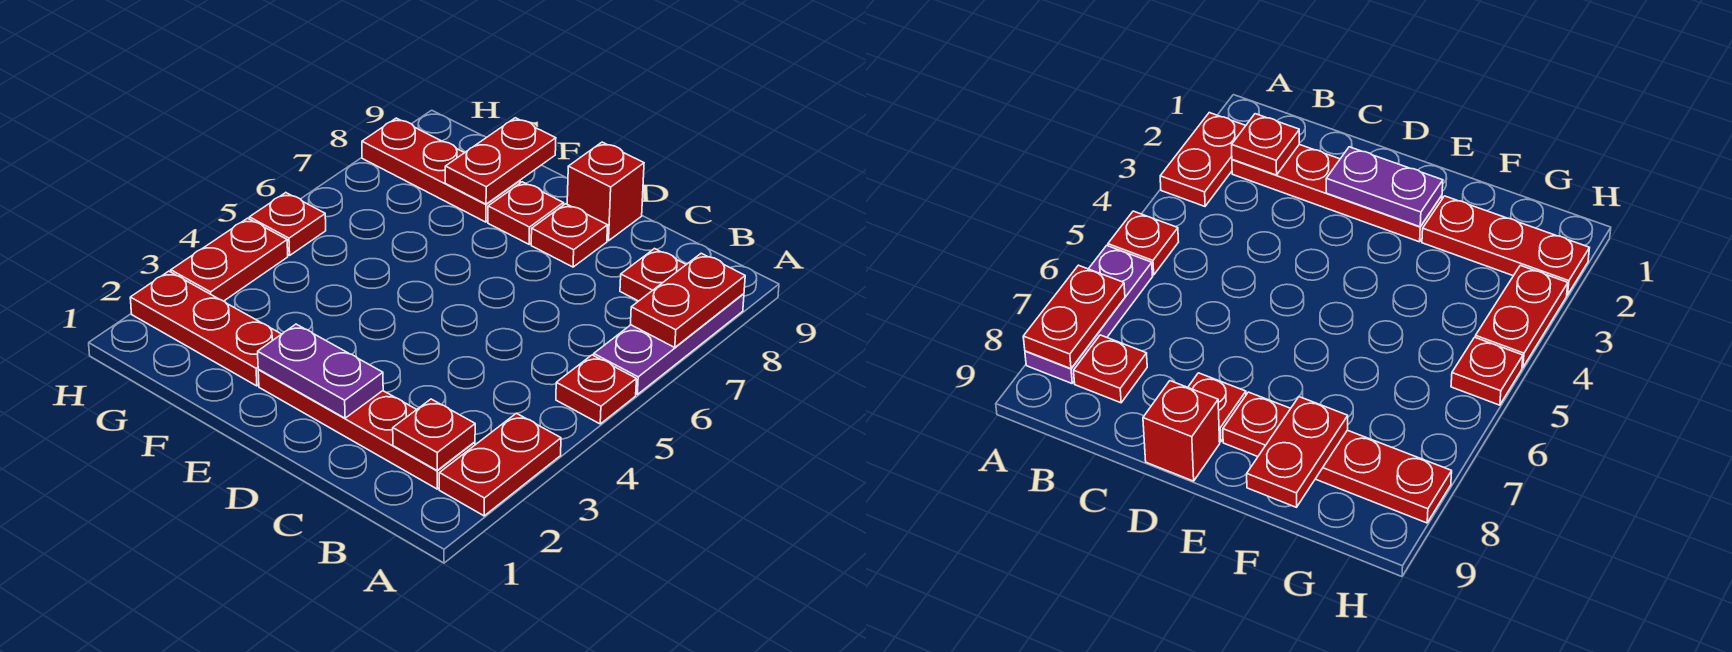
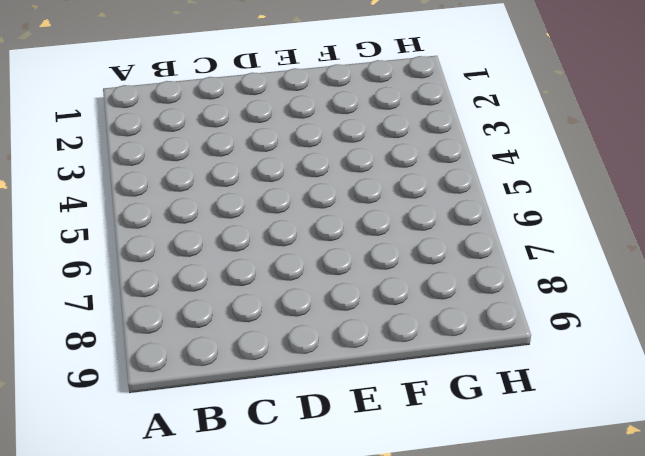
none -> red plate A2:A3 level 1
none -> red plate A5 level 1
none -> purple plate A6:A8 level 1

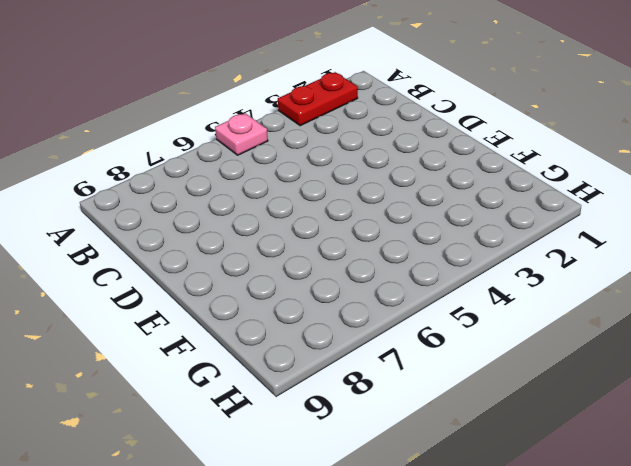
pink plate A5 level 1 -> red plate A5 level 1
none -> purple plate A6:A8 level 1
none -> red plate B2:E2 level 1
none -> red plate B8 level 1

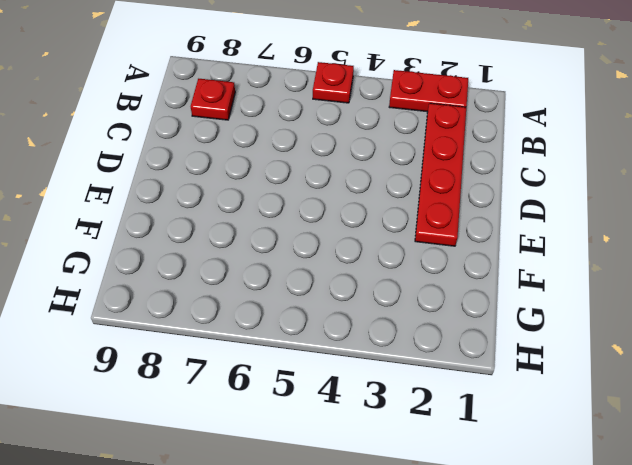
none -> purple plate A6:A8 level 1
none -> red plate D8 level 1
none -> red brick D9 level 1

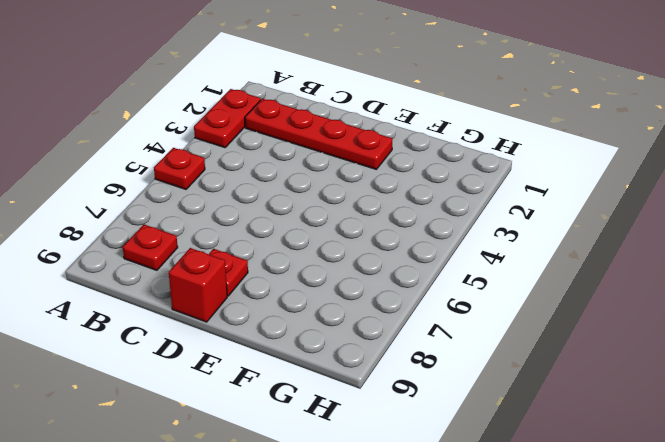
none -> purple plate A6:A8 level 1
none -> red plate E8 level 1
none -> red plate F2:H2 level 1

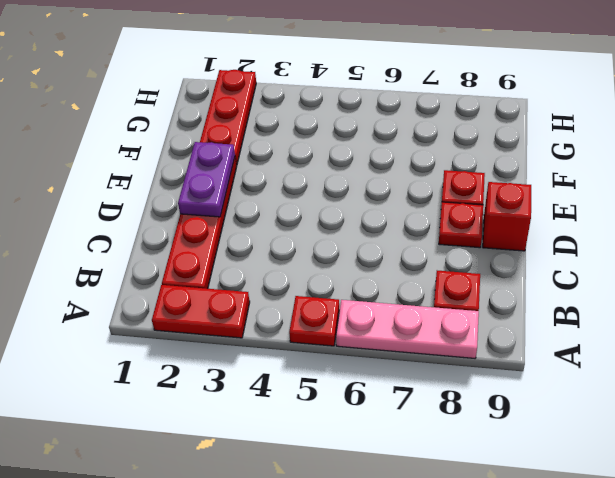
pink plate A6:A8 level 1 -> purple plate A6:A8 level 1
none -> red plate F8:H8 level 1
none -> red plate H3:H4 level 1
none -> red plate H5 level 1

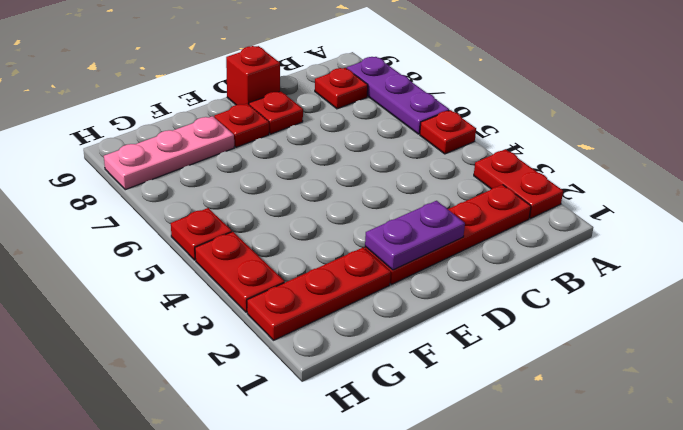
pink plate F8:H8 level 1 -> red plate F8:H8 level 1
none -> red plate A7:A8 level 2
none -> red plate B2 level 2
none -> red plate F8:F9 level 2

